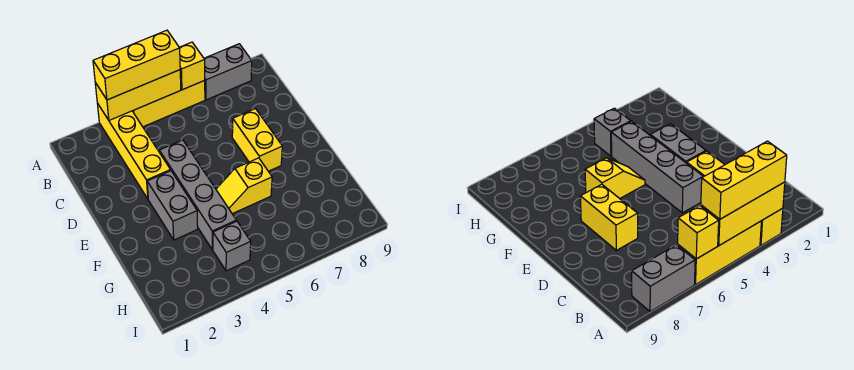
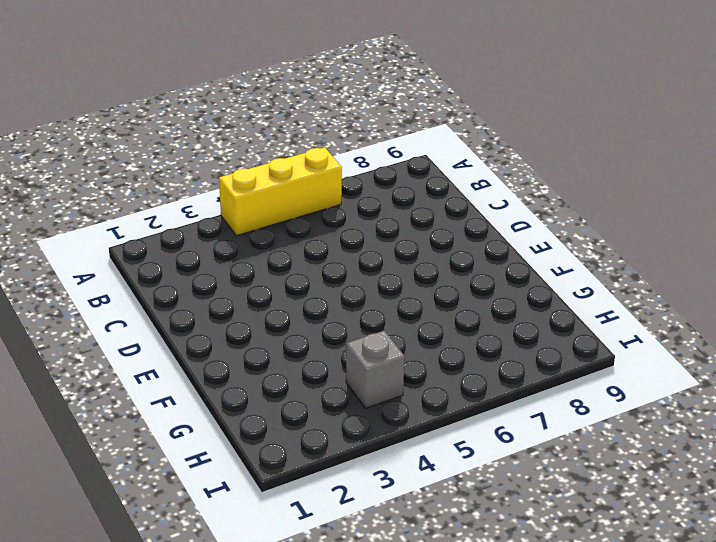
none -> yellow brick A3:D3 level 1
none -> grey brick A7:A8 level 1

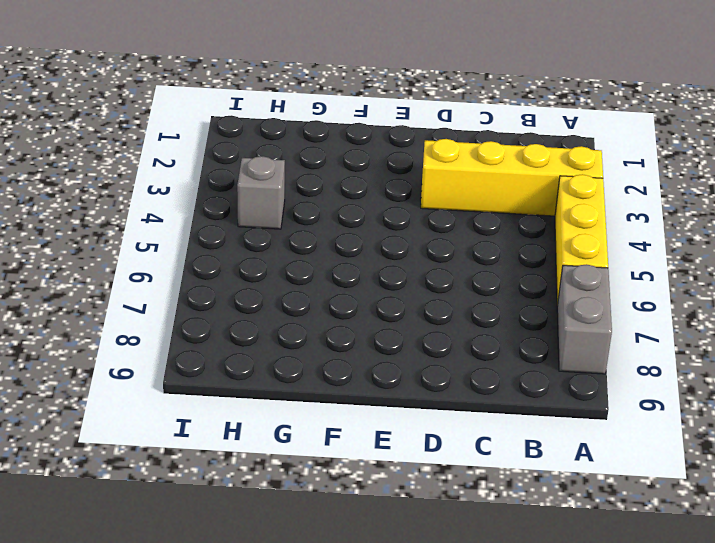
none -> grey brick D4:G4 level 1
none -> yellow brick D7:E7 level 1

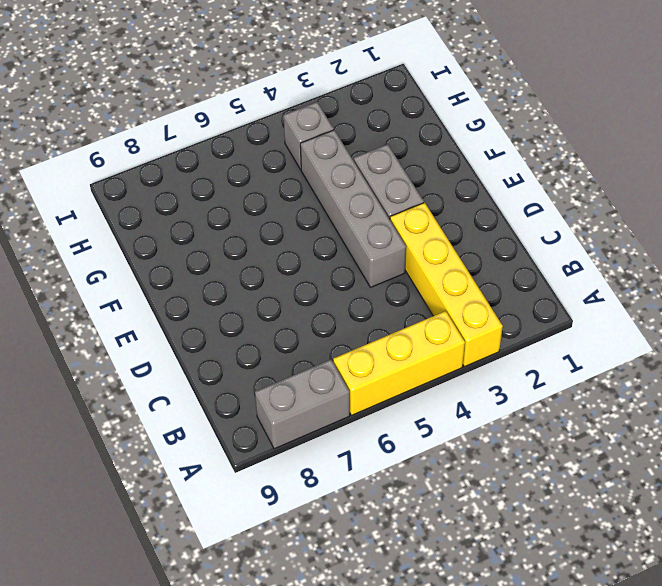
none -> yellow brick D7:E7 level 1
none -> yellow slope F5:F6 level 1 top 6

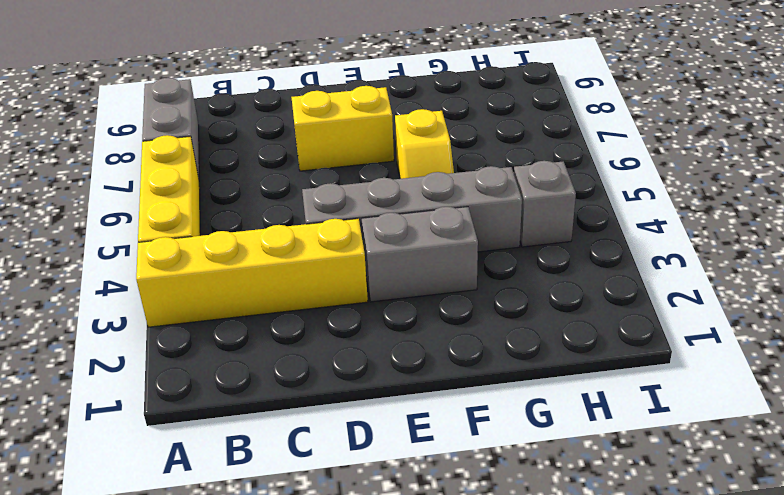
none -> yellow brick A3:A5 level 2
none -> yellow brick A6 level 2

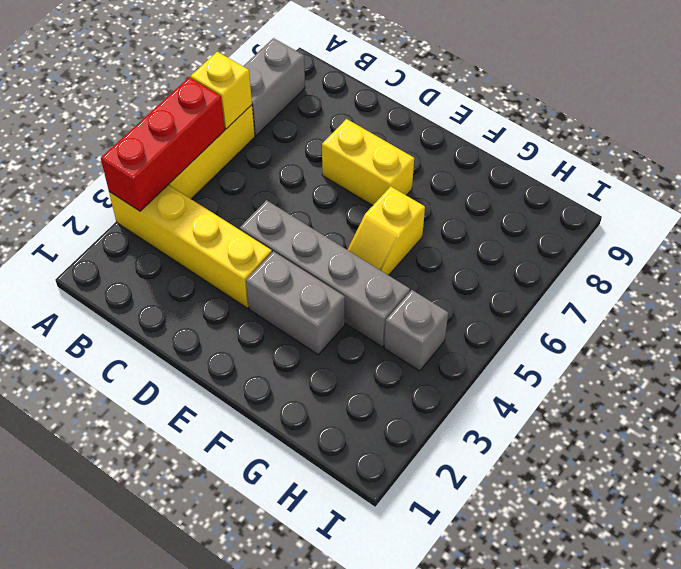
red brick A3:A5 level 2 -> yellow brick A3:A5 level 2
none -> yellow brick A3:A5 level 3

